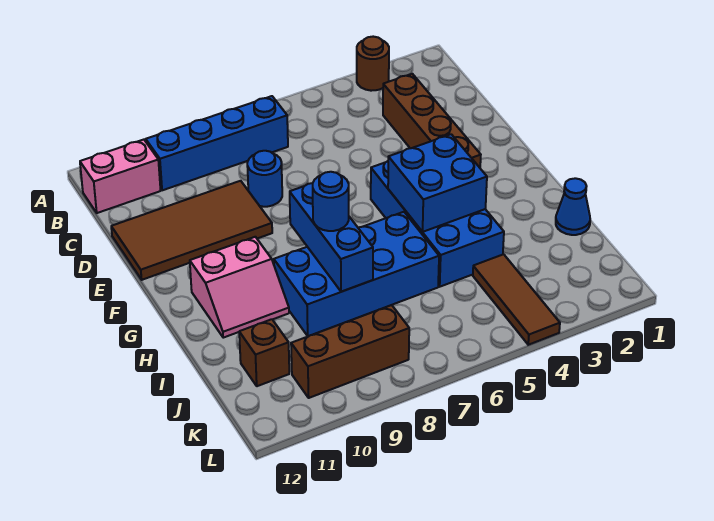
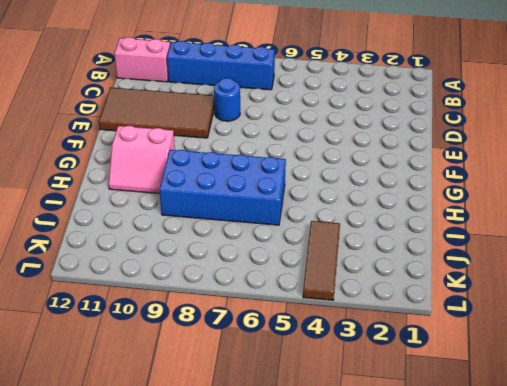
none -> brown round brick A3 level 1
none -> brown brick C3:F3 level 1
none -> blue brick F4:I5 level 1

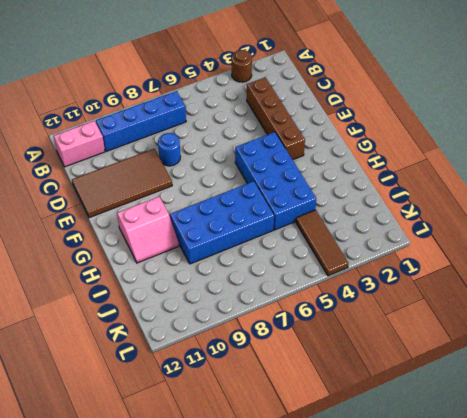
none -> blue cone I1 level 1
none -> brown brick J11 level 1
none -> brown brick K8:K10 level 1

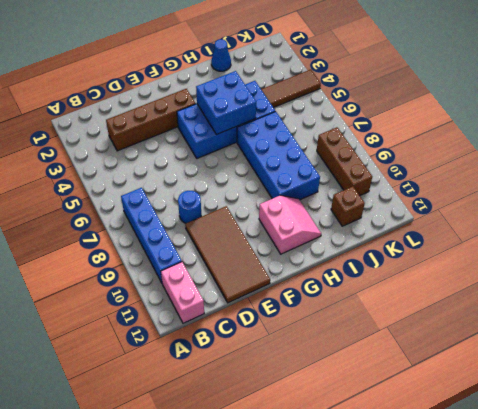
none -> brown round brick A3 level 1
none -> blue brick G8:I8 level 2
none -> blue round brick H8 level 3

